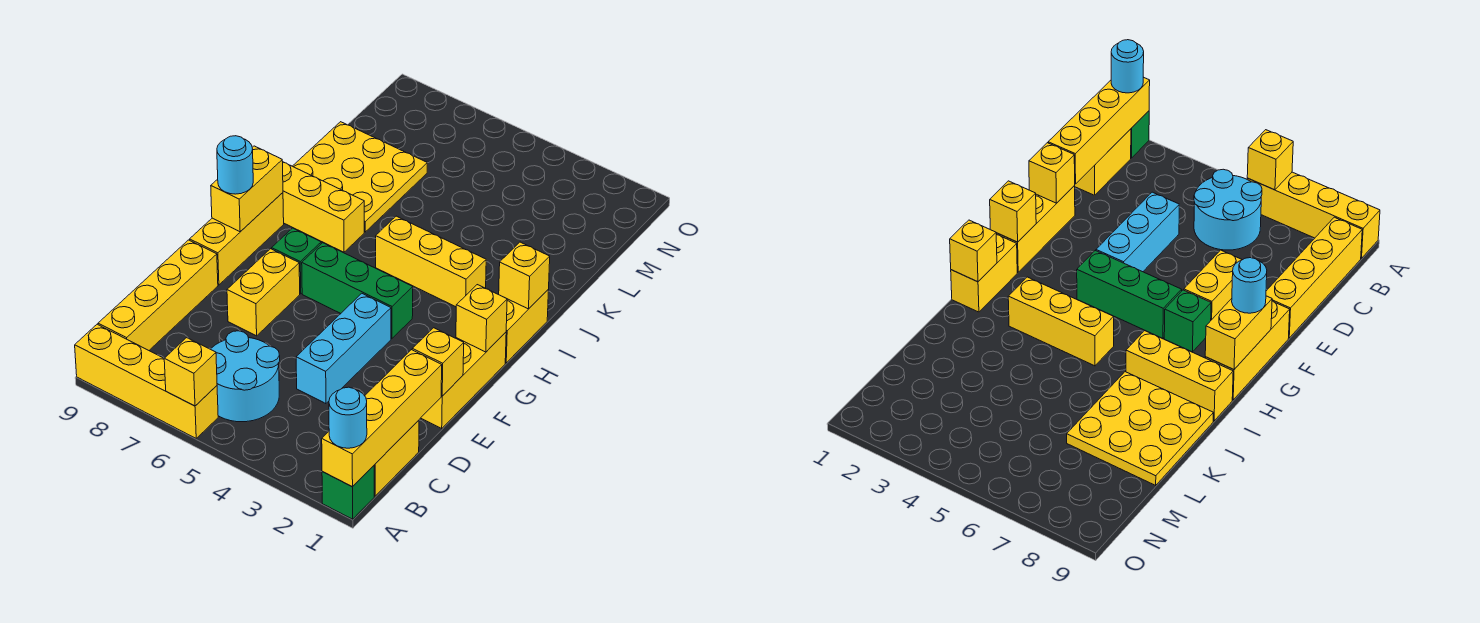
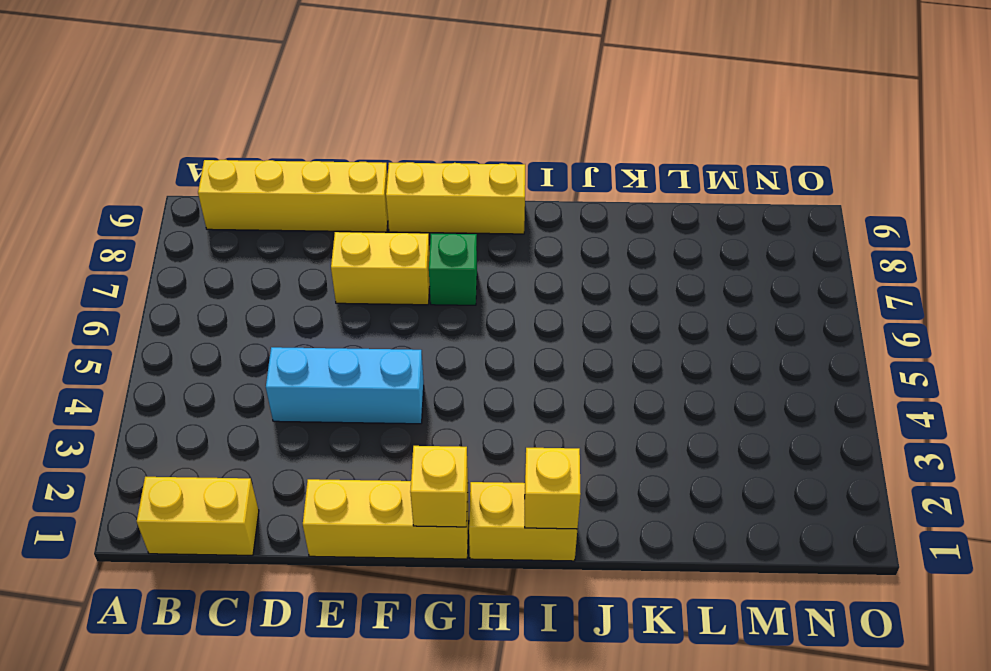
none -> green brick A1 level 1
none -> yellow brick A6:A9 level 1
none -> cyan round brick B5:C6 level 1

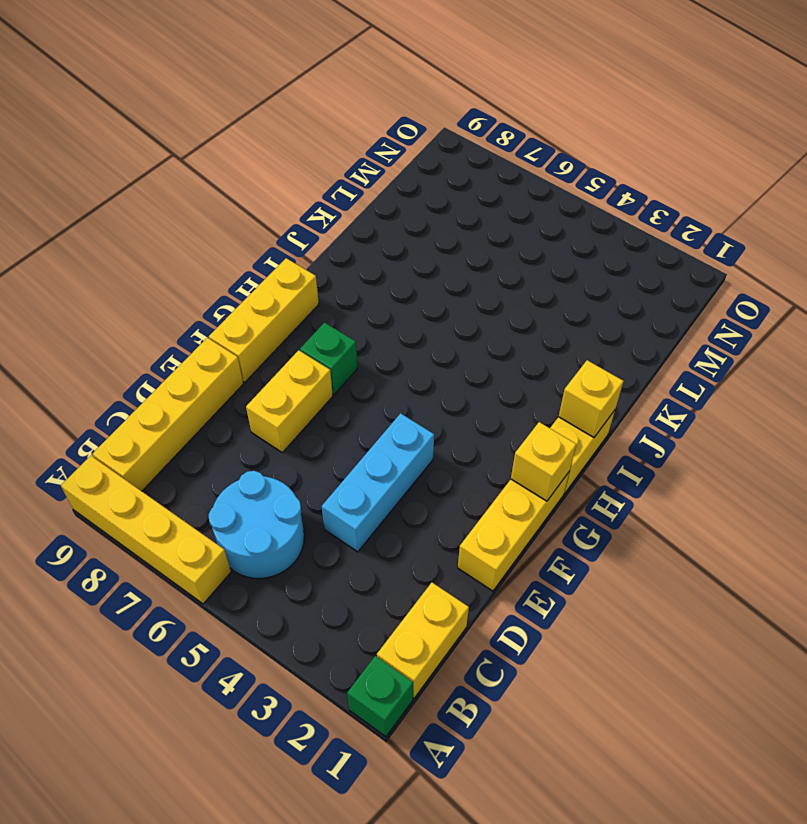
none -> green brick G4:G6 level 1
none -> yellow brick I3:I5 level 1
none -> yellow brick I7:I9 level 1

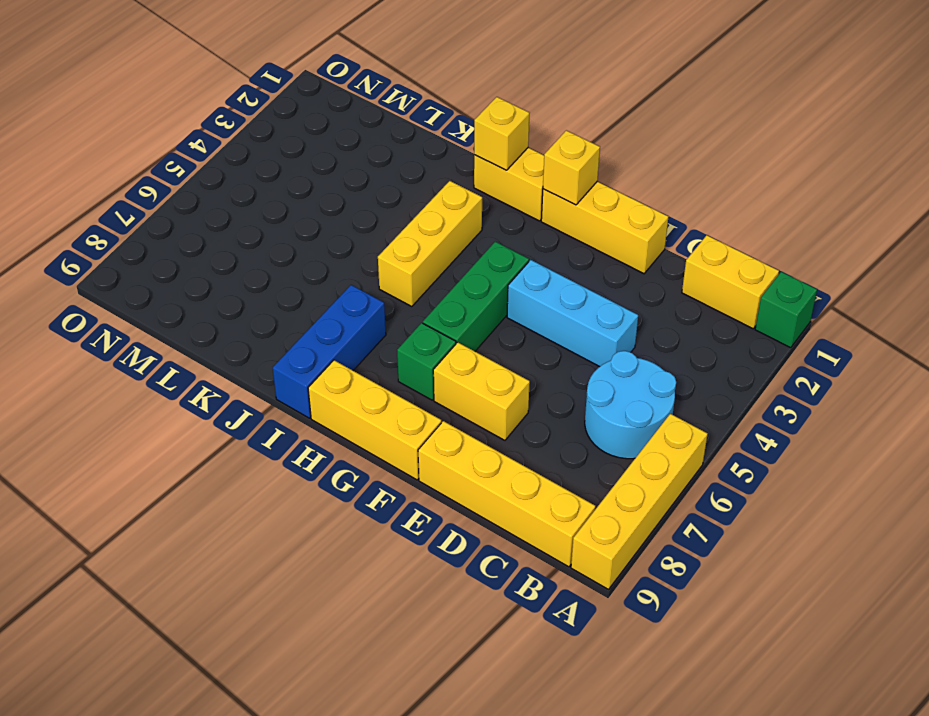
blue brick I7:I9 level 1 -> yellow brick I7:I9 level 1
none -> yellow plate J7:L9 level 1
none -> yellow brick A1:D1 level 2
none -> yellow brick A6 level 2

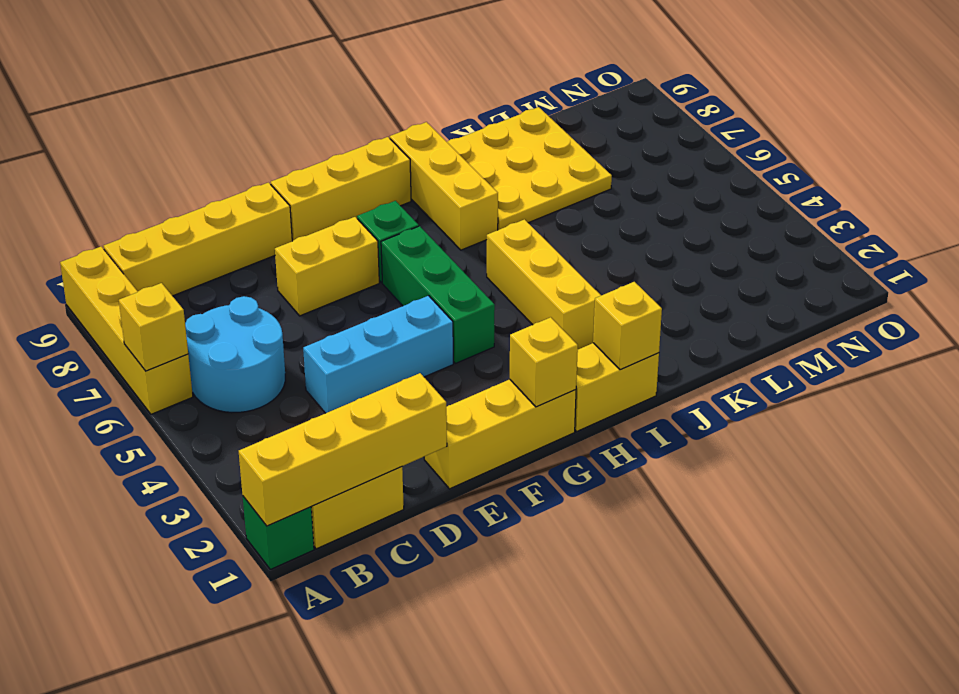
none -> yellow brick E1 level 2
none -> yellow brick G9:H9 level 2
none -> cyan round brick A1 level 3

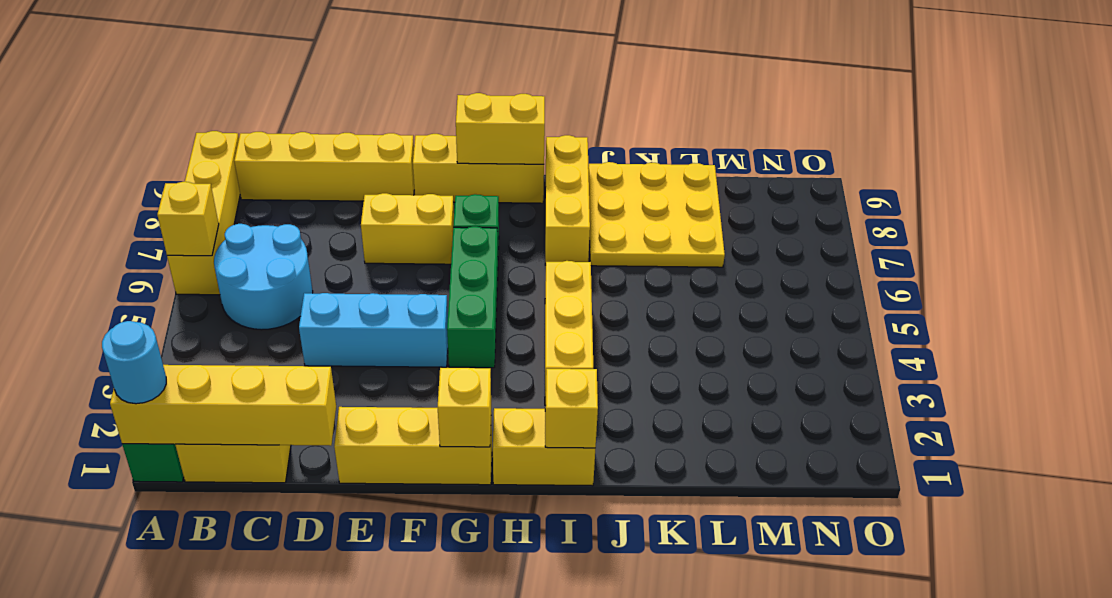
none -> yellow brick E1 level 2
none -> cyan round brick G9 level 3

